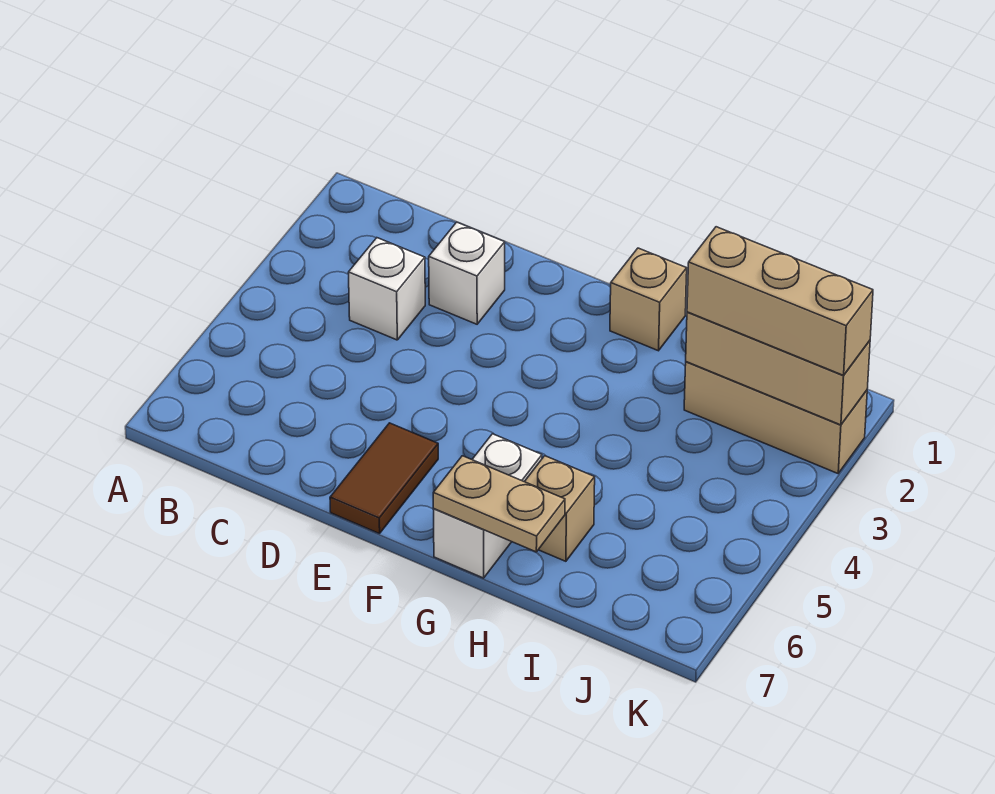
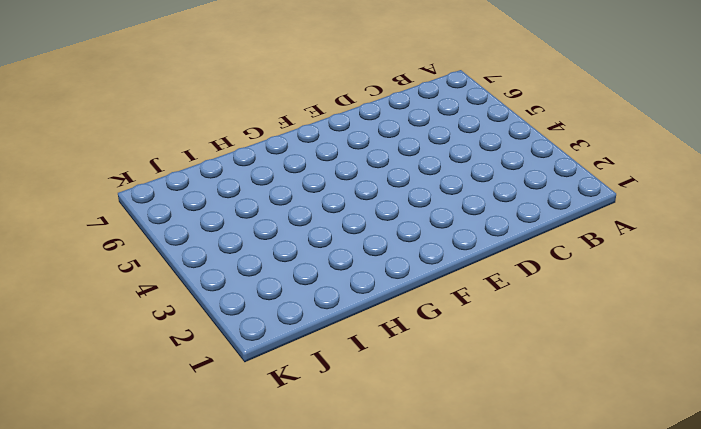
none -> white brick C3 level 1
none -> white brick D2 level 1

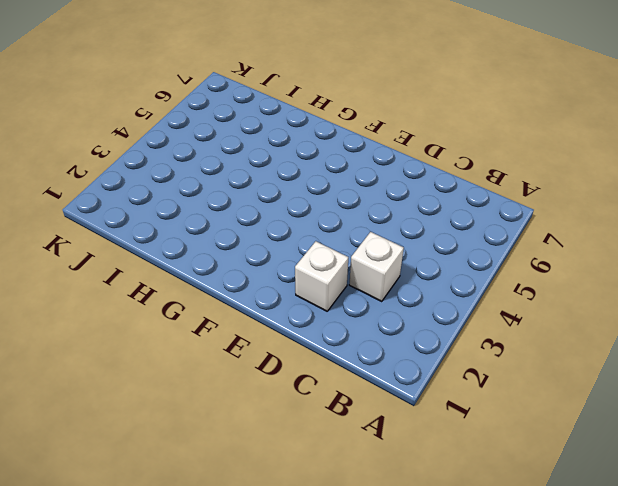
none -> brown tile E6:E7 level 1
none -> tan brick G1 level 1

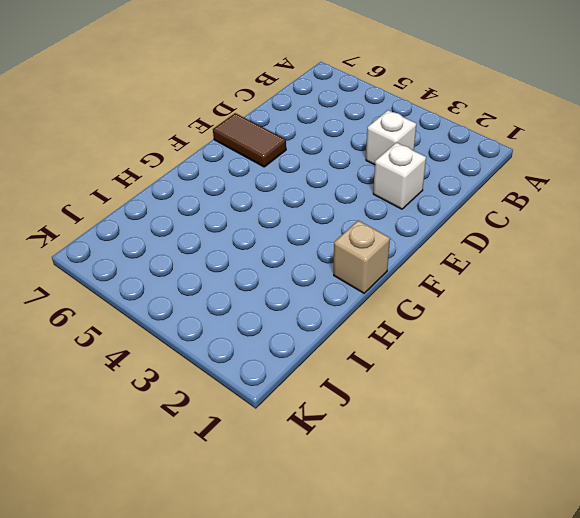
none -> white brick G6:G7 level 1
none -> tan brick H6 level 1

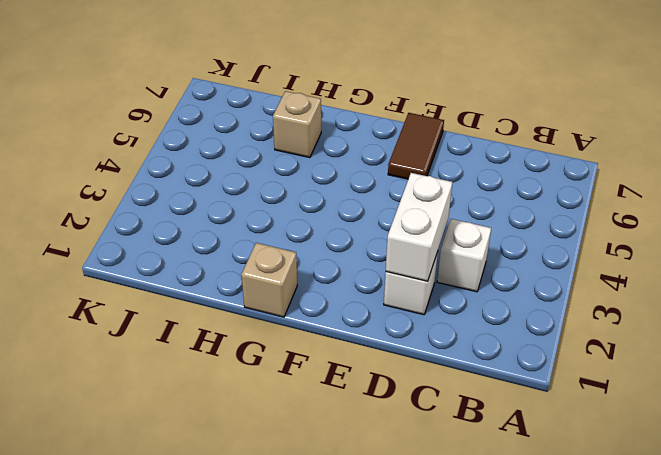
white brick D2:D3 level 2 -> white brick G6:G7 level 1
none -> tan brick I2:K2 level 1
none -> tan plate G7:H7 level 2

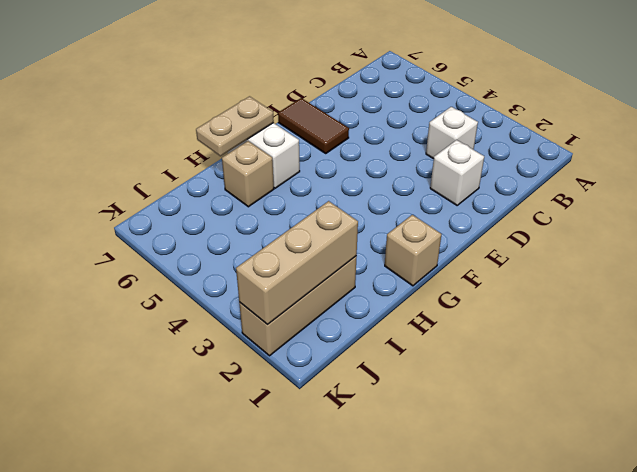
none -> tan brick I2:K2 level 3

